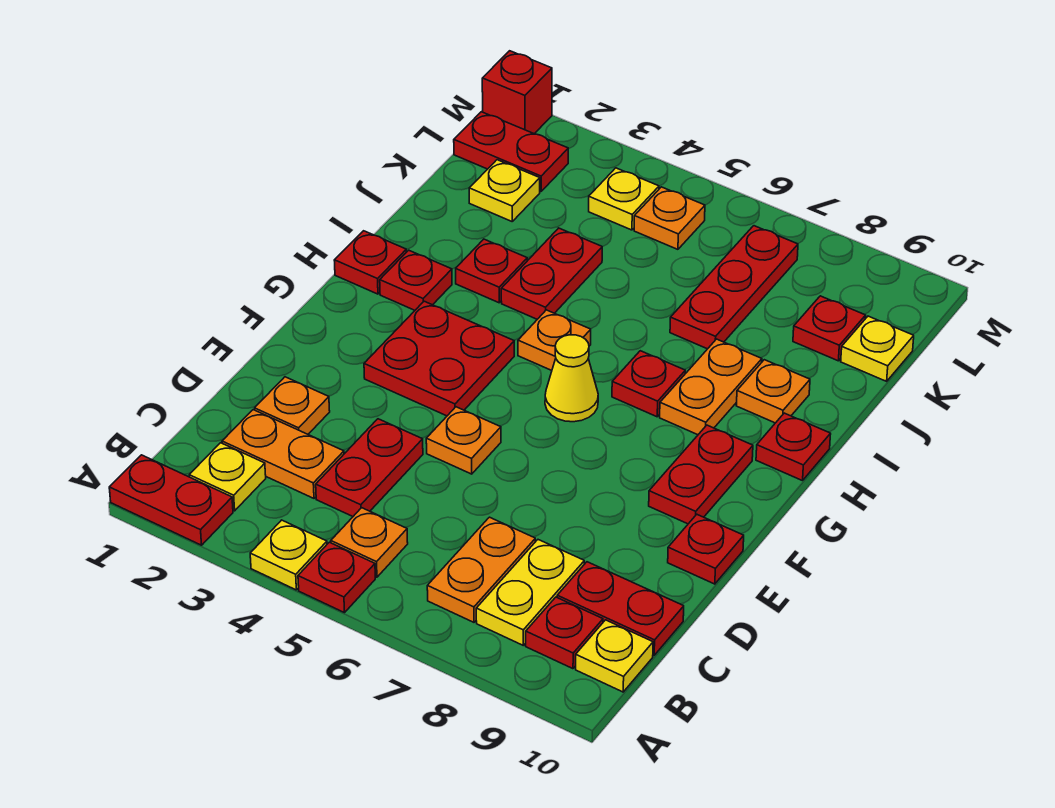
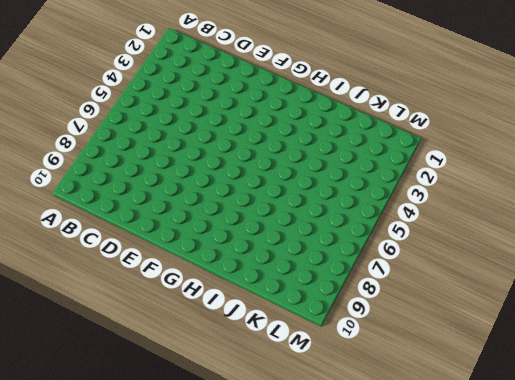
none -> red plate A1:A2 level 1
none -> yellow plate A4 level 1
none -> red plate A5 level 1
none -> yellow plate B2 level 1

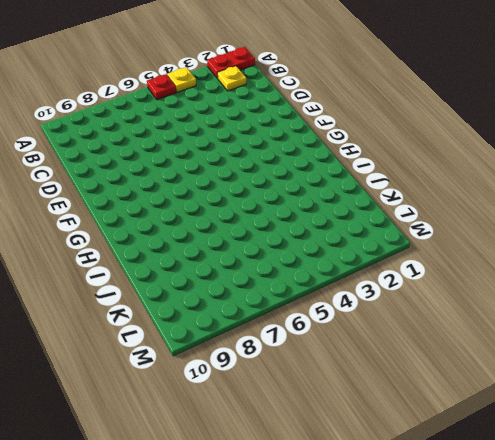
none -> orange plate B5 level 1
none -> orange plate B7:C7 level 1
none -> yellow plate B8:C8 level 1
none -> red plate B9 level 1

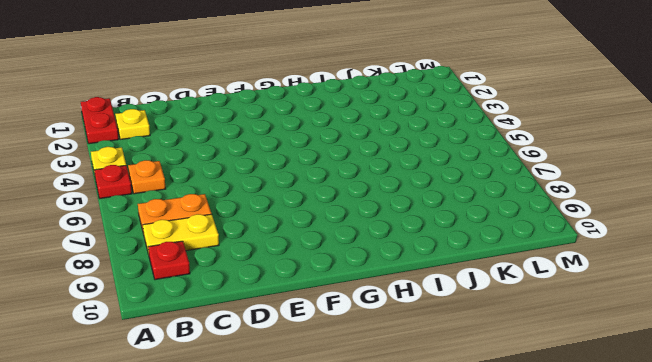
none -> yellow plate B10 level 1
none -> orange plate C2:C3 level 1
none -> red plate C4:D4 level 1
none -> red plate C9:C10 level 1

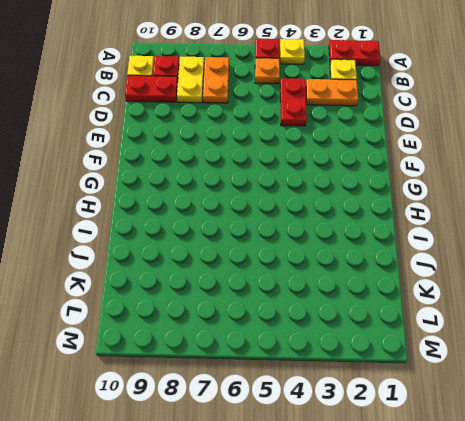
none -> orange plate D2 level 1
none -> orange plate E5 level 1
none -> red plate E10 level 1
none -> red plate F3:G4 level 1

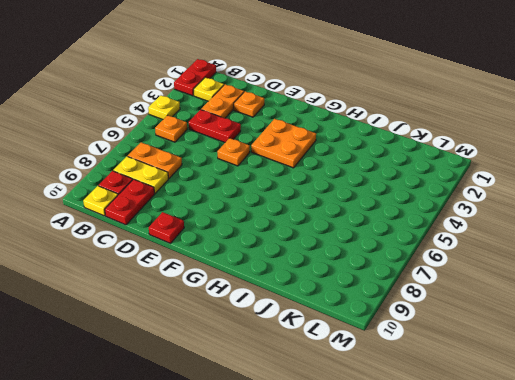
orange plate F3:G4 level 1 -> red plate F3:G4 level 1
none -> red plate A5 level 1
none -> red plate F9:G9 level 1
none -> yellow cone G6 level 1
none -> red plate H1 level 1

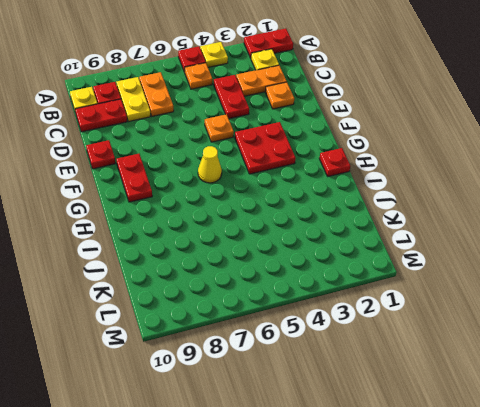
none -> red plate H2 level 1
none -> orange plate H5 level 1
none -> red plate H7 level 1
none -> orange plate H8:I8 level 1

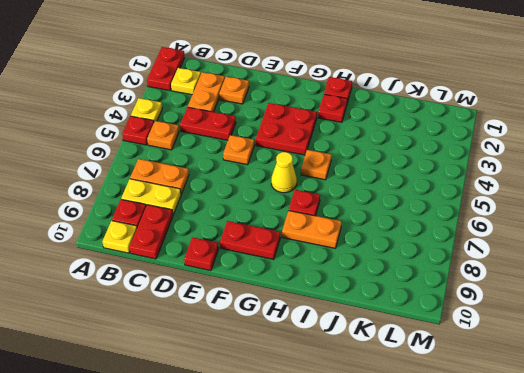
none -> red plate H10 level 1
none -> red plate I3 level 1
none -> red plate I4:J4 level 1
none -> orange plate I9 level 1

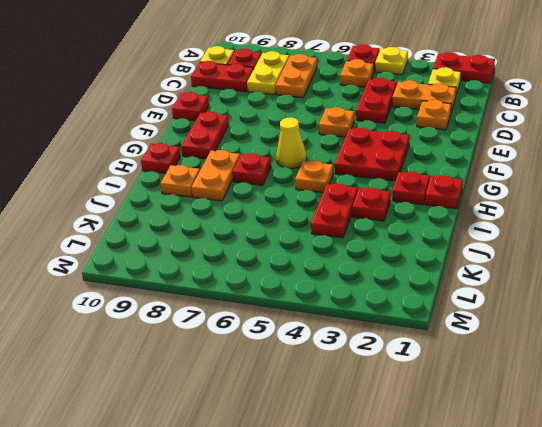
none -> red plate J7:L7 level 1
none -> yellow plate K2 level 1
none -> red plate K9 level 1
none -> yellow plate K10 level 1

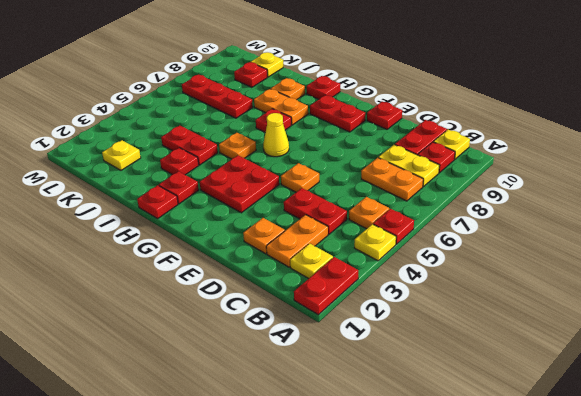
none -> red plate L1:L2 level 1
none -> yellow plate L4 level 1
none -> orange plate L5 level 1
none -> red brick M1 level 1

